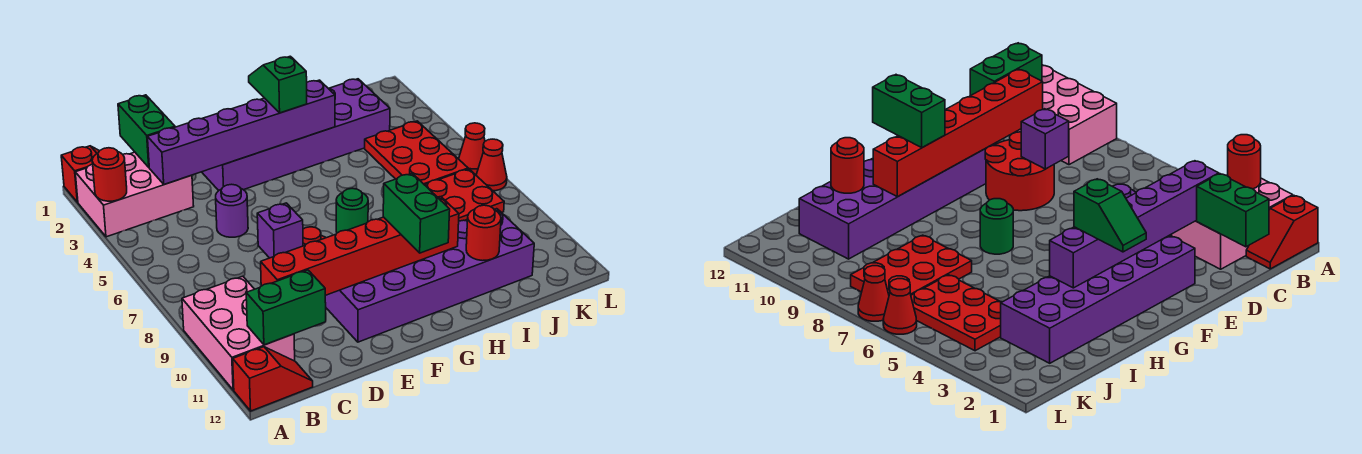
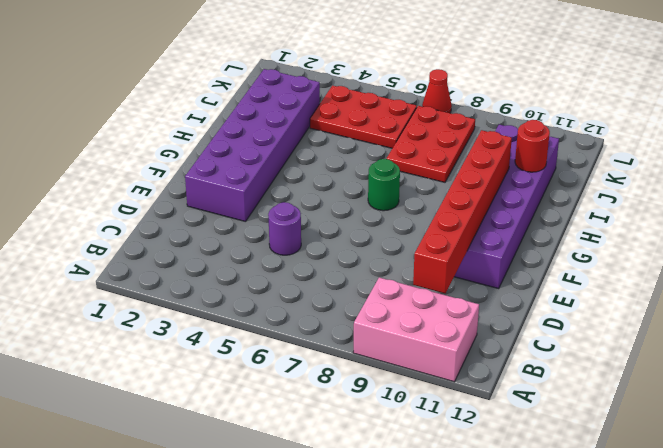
none -> red slope A1:B1 level 1 top A
none -> pink brick A2:C3 level 1
none -> red slope A12:B12 level 1 top A

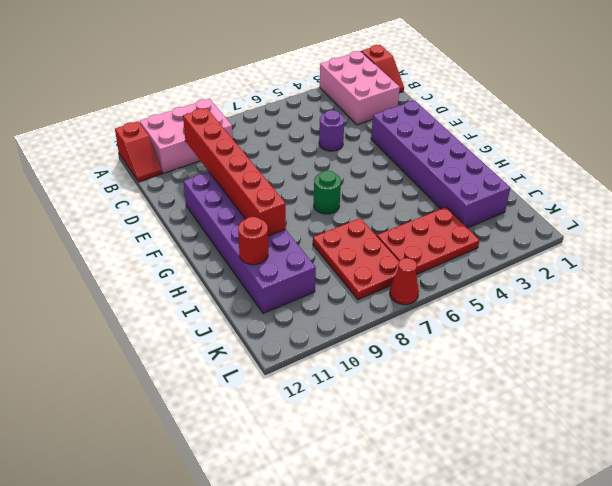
none -> red round brick D8:E9 level 1
none -> red cone L6 level 1
none -> red round brick A3 level 2

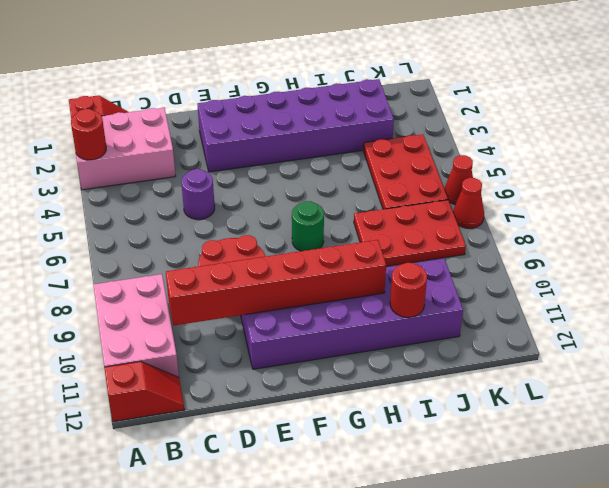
none -> green brick B11:C11 level 2
none -> green brick C1:C2 level 2
none -> purple brick C3:H3 level 2

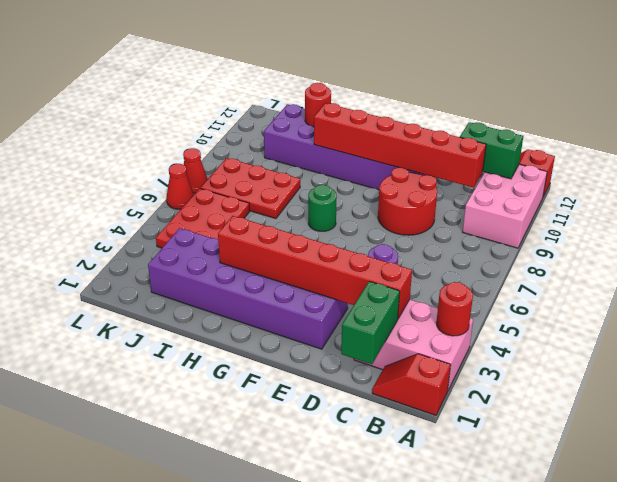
red brick C3:H3 level 2 -> purple brick C3:H3 level 2
none -> purple brick D8 level 2
none -> green slope G2:G3 level 3 top 3
none -> green brick G10:G11 level 3

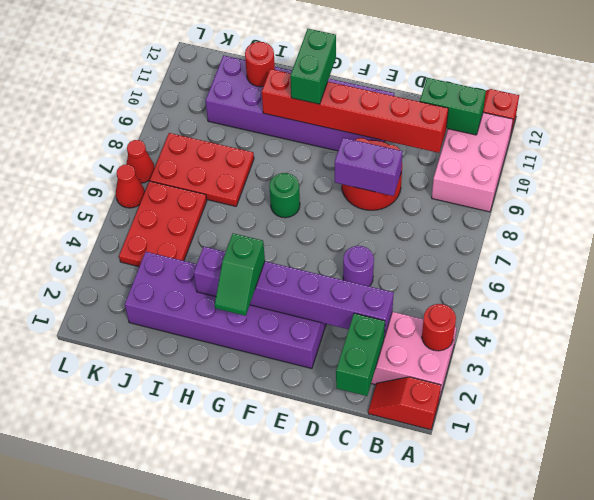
purple brick D8:E8 level 2 -> purple brick D8 level 2

